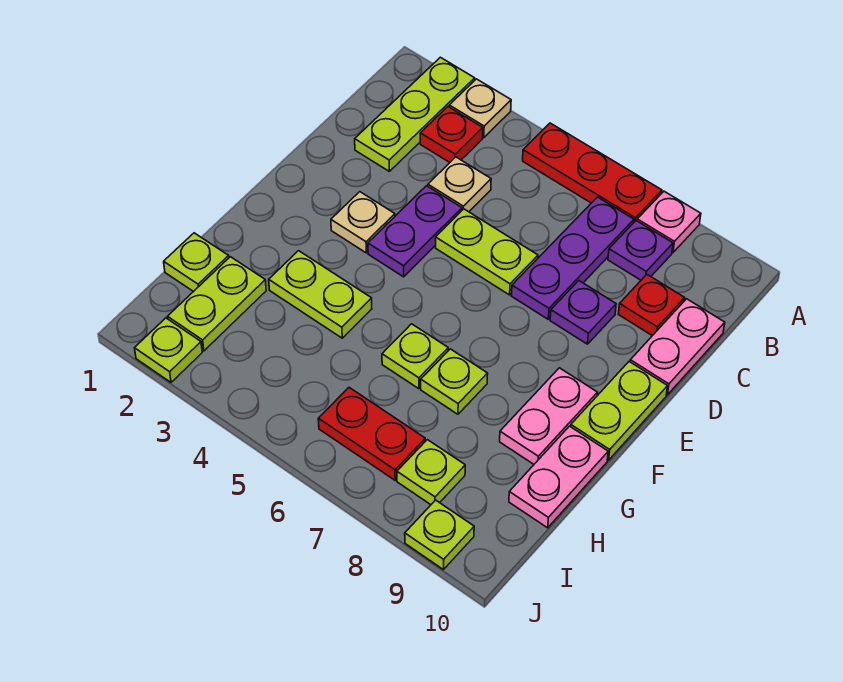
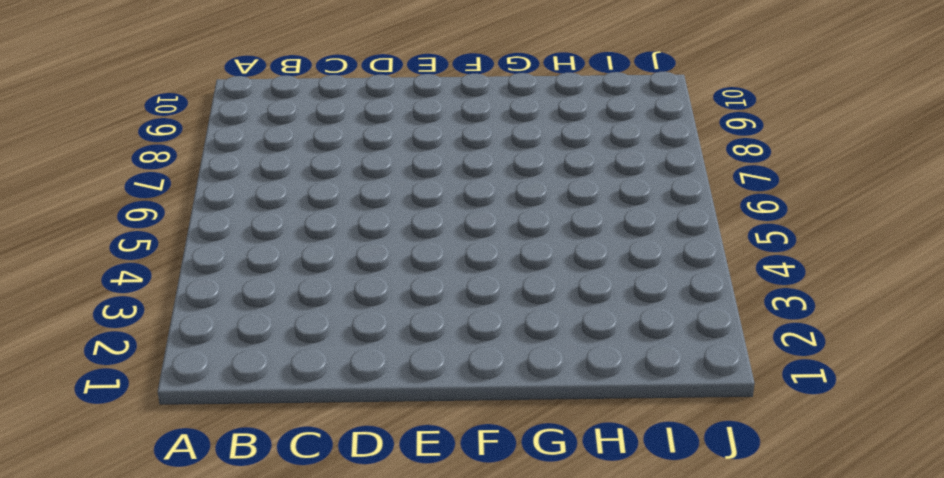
none -> lime plate A2:C2 level 1
none -> tan plate A3 level 1
none -> red plate A5:A7 level 1

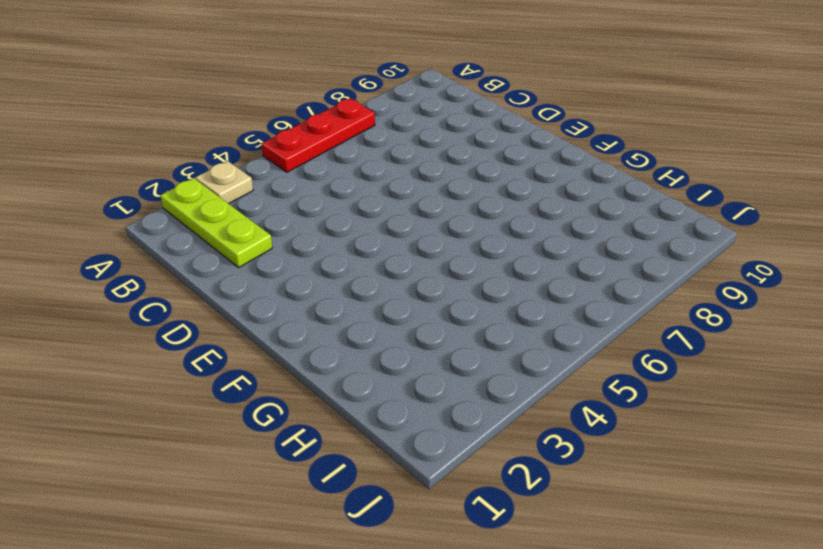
none -> pink plate A8 level 1
none -> red plate B3 level 1
none -> purple plate B7:D7 level 1

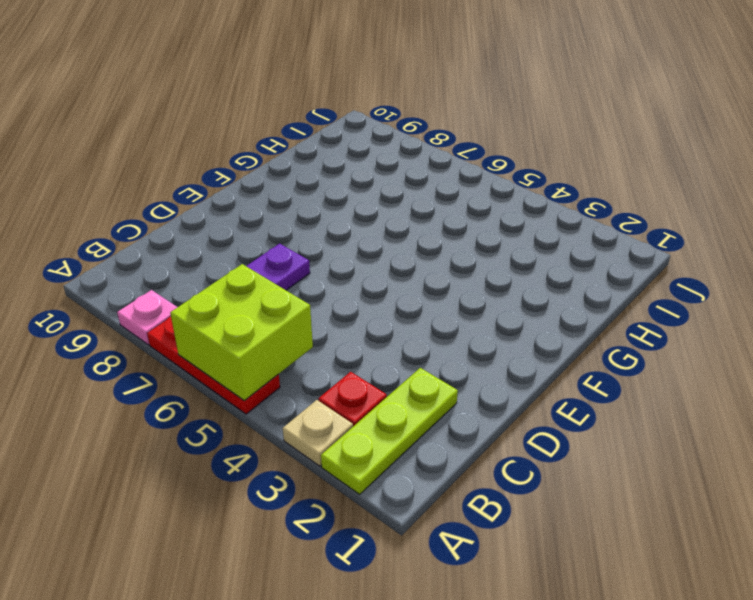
lime brick A5:B6 level 2 -> none
none -> purple plate B8 level 1
none -> tan plate C4 level 1
none -> red plate C9 level 1

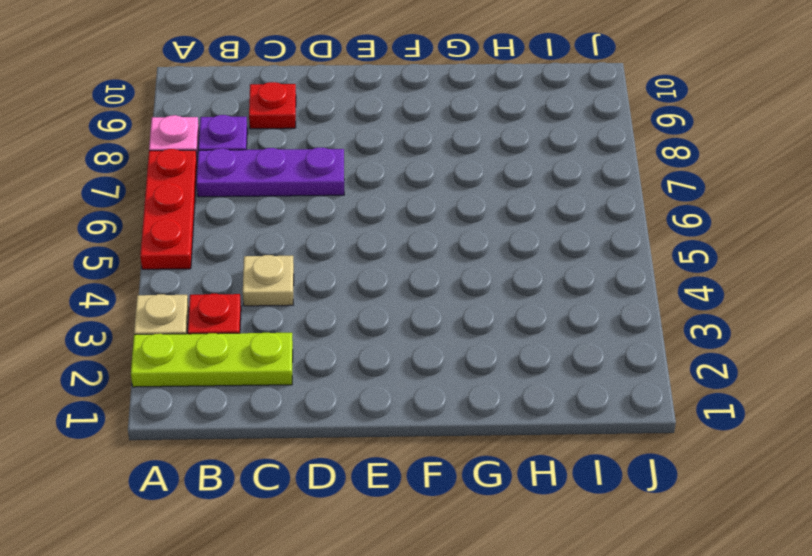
none -> pink plate C10:D10 level 1
none -> purple plate D4:E4 level 1
none -> lime plate D5:D6 level 1

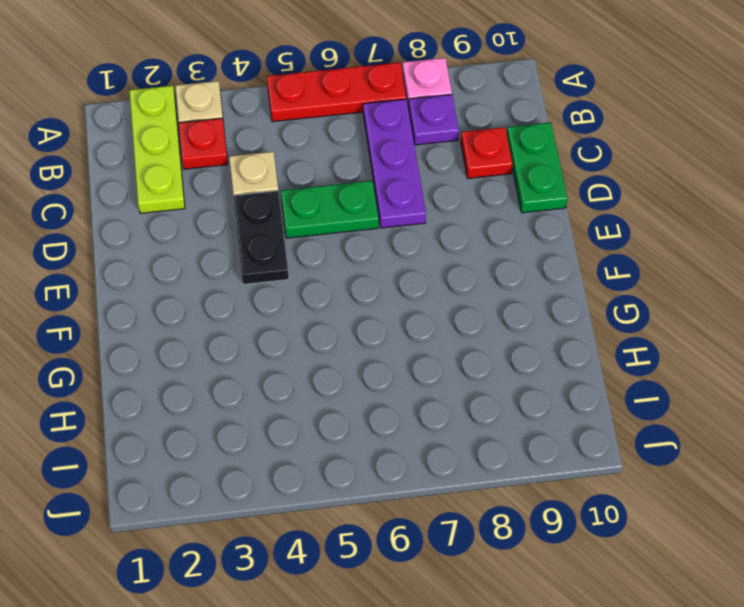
green plate C10:D10 level 1 -> pink plate C10:D10 level 1
black plate D4:E4 level 1 -> purple plate D4:E4 level 1
green plate D5:D6 level 1 -> lime plate D5:D6 level 1
none -> purple plate D8 level 1
none -> tan plate E3 level 1
none -> lime plate E10:F10 level 1

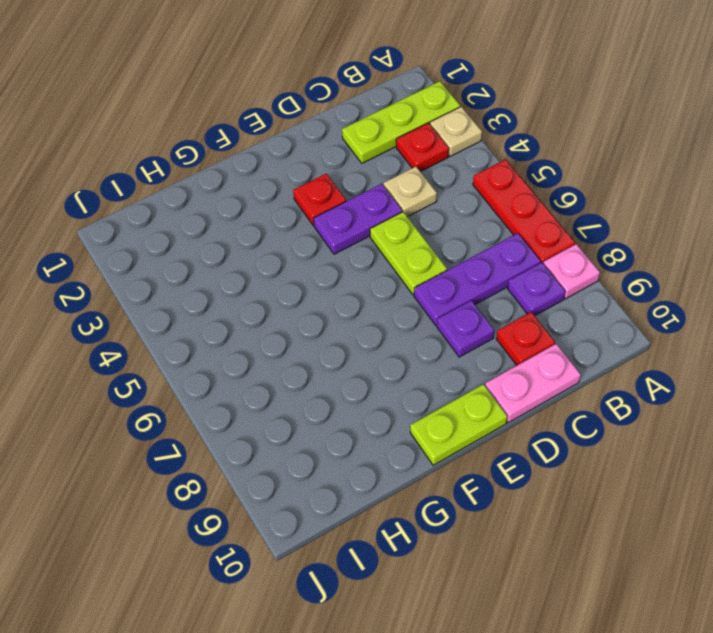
red plate E3 level 1 -> tan plate E3 level 1
none -> pink plate F9:G9 level 1
none -> lime plate G3:G4 level 1
none -> lime plate G6 level 1

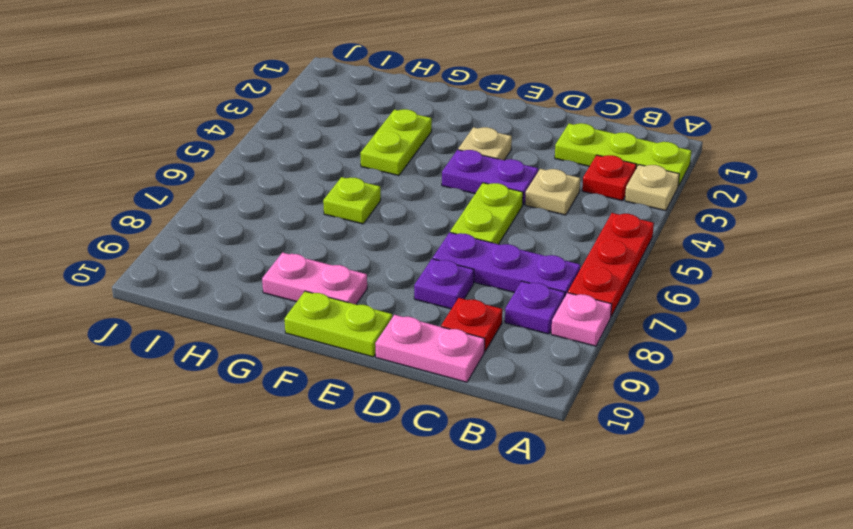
none -> lime plate G7 level 1
none -> pink plate G10:H10 level 1
none -> lime plate H1 level 1

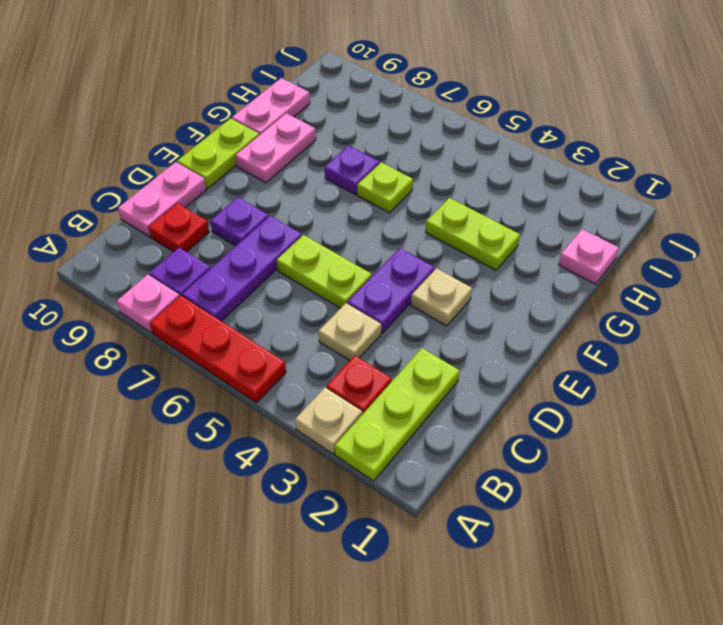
purple plate G7 level 1 -> lime plate G7 level 1
pink plate H1 level 1 -> lime plate H1 level 1
none -> lime plate H2:I2 level 1
none -> red plate I6:I7 level 1
none -> lime plate I8 level 1

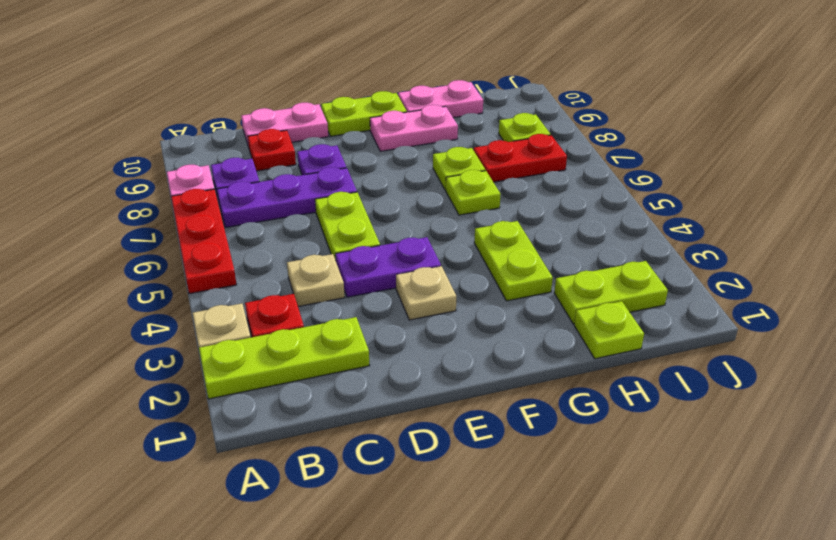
red plate H7:I7 level 1 -> red plate I6:I7 level 1
none -> lime plate J2 level 1
none -> lime plate J9 level 1

